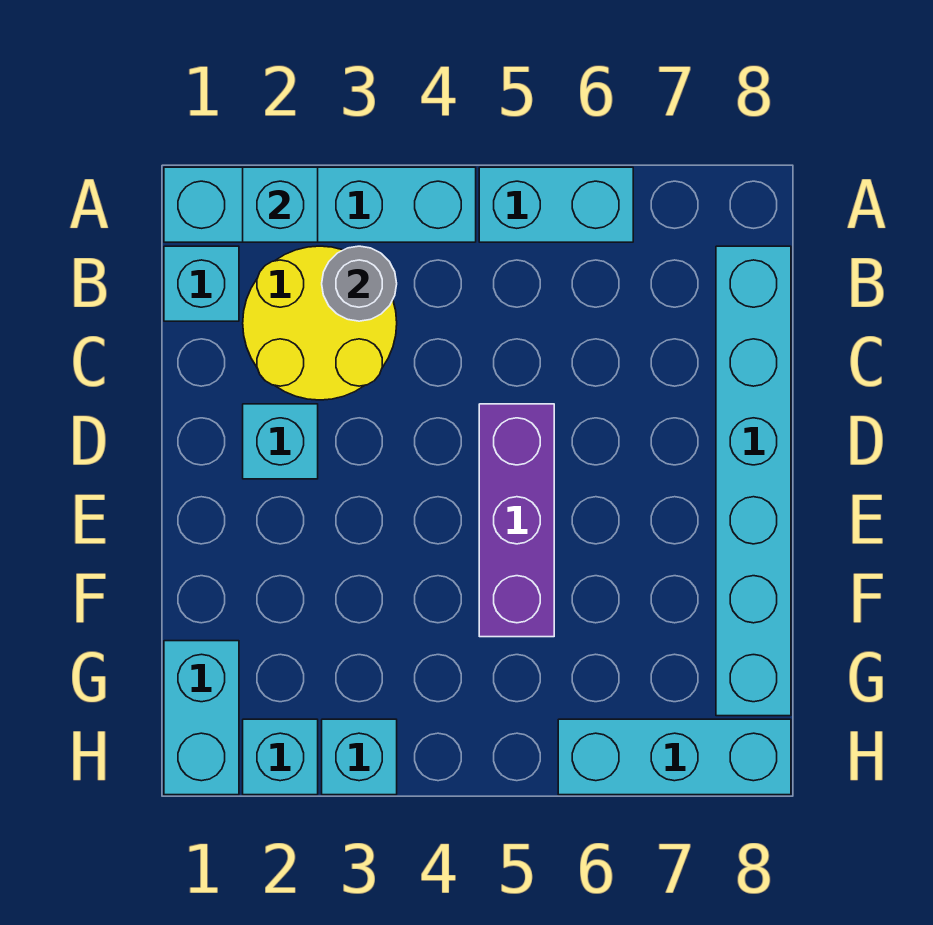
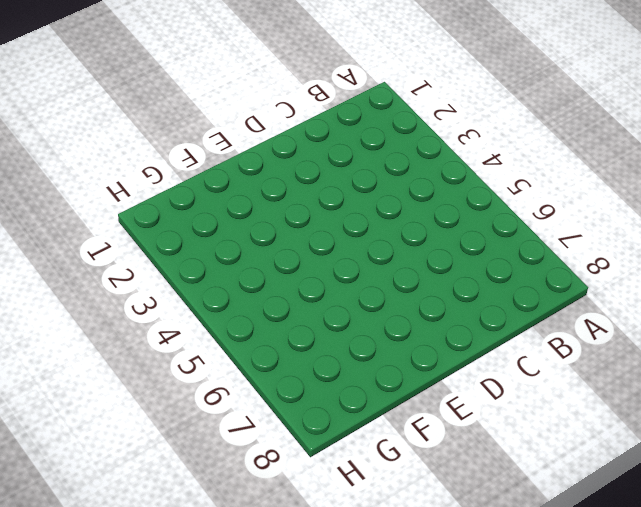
none -> cyan brick A1:A4 level 1
none -> cyan brick A5:A6 level 1
none -> cyan brick B1 level 1

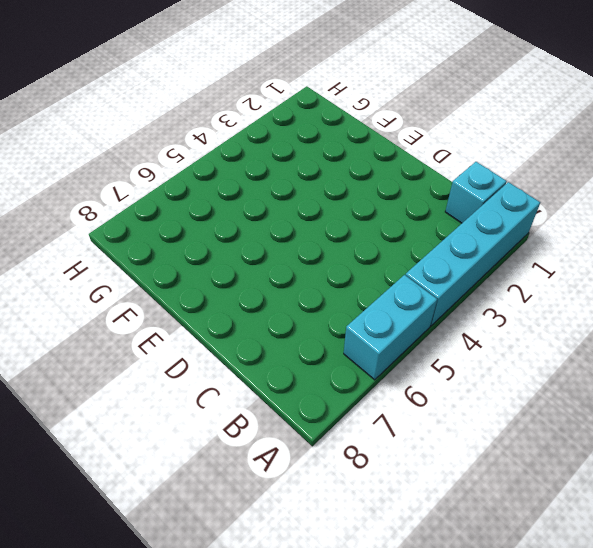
none -> yellow round brick B2:C3 level 1
none -> cyan brick B8:G8 level 1
none -> cyan brick D2 level 1

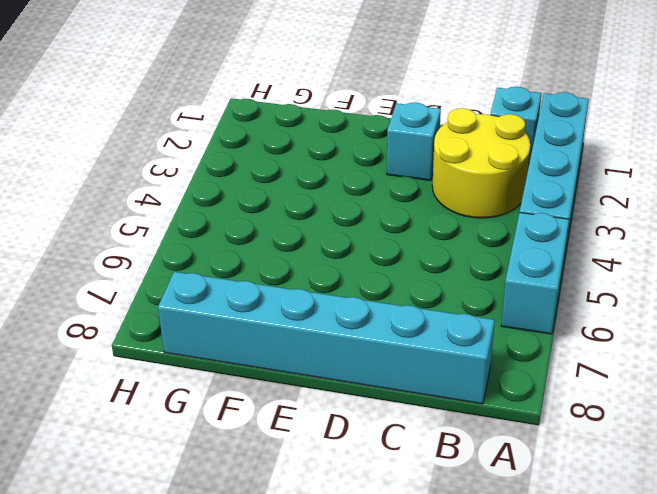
none -> purple brick D5:F5 level 1
none -> cyan brick G1:H1 level 1
none -> cyan brick H2 level 1

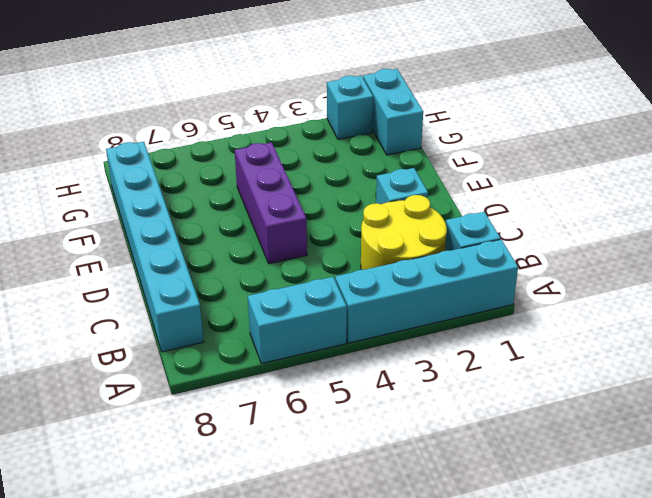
none -> cyan brick H3 level 1
none -> cyan brick H6:H8 level 1
none -> cyan brick A2 level 2

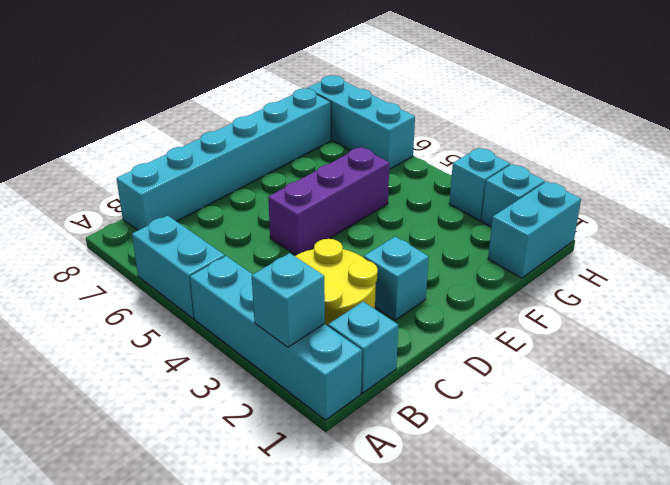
none -> grey round brick B3 level 2

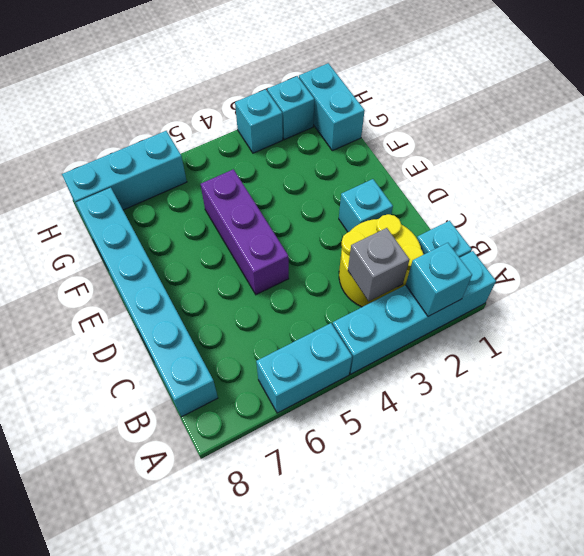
grey brick B3 level 2 -> grey round brick B3 level 2

